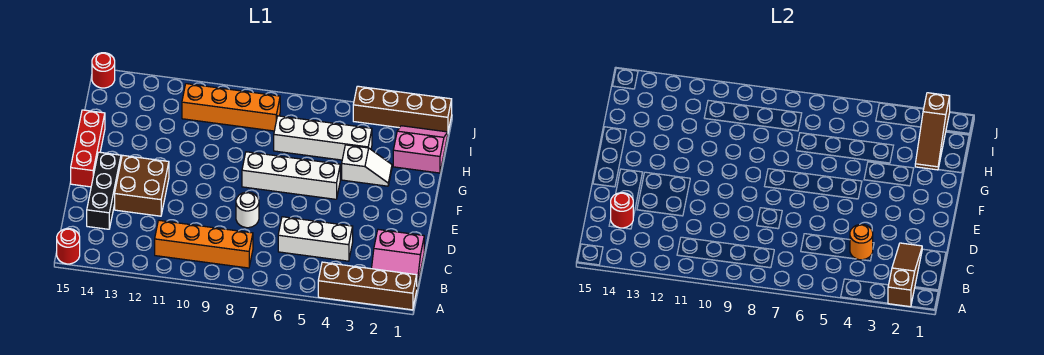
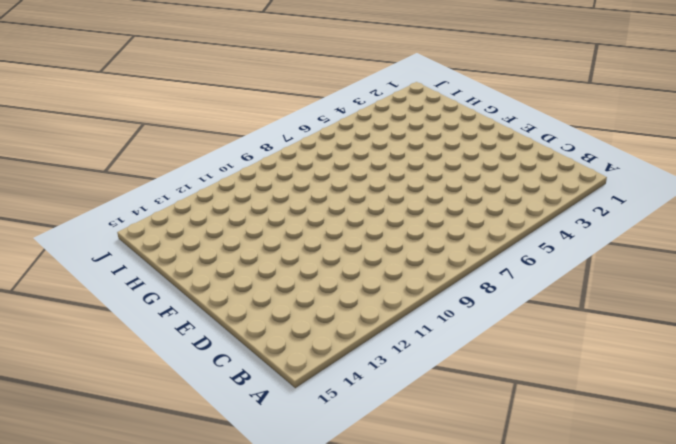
none -> brown brick A1:A4 level 1
none -> red round brick A15 level 1
none -> pink slope B1:C2 level 1 top C

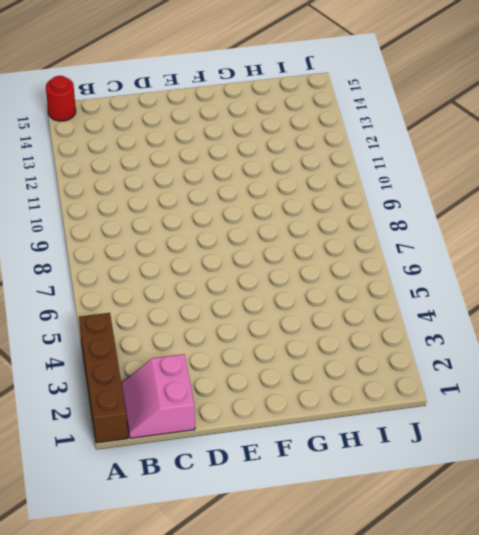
none -> orange brick B8:B11 level 1
none -> white brick C4:C6 level 1
none -> black brick C14:E14 level 1

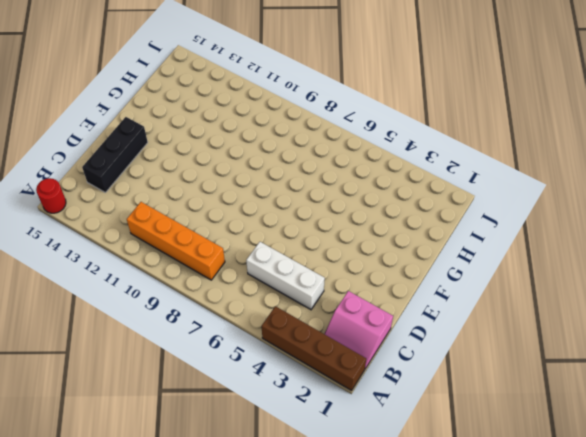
none -> white round brick D8 level 1
none -> brown brick D12:E13 level 1
none -> red brick E15:G15 level 1

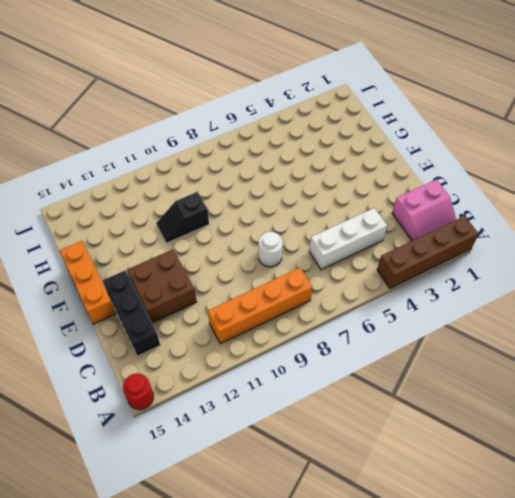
orange brick E15:G15 level 1 -> red brick E15:G15 level 1
black slope G10:G11 level 1 top 10 -> none
none -> white brick F5:F8 level 1
none -> white slope G3:G4 level 1 top 4
none -> pink slope H1:I2 level 1 top H

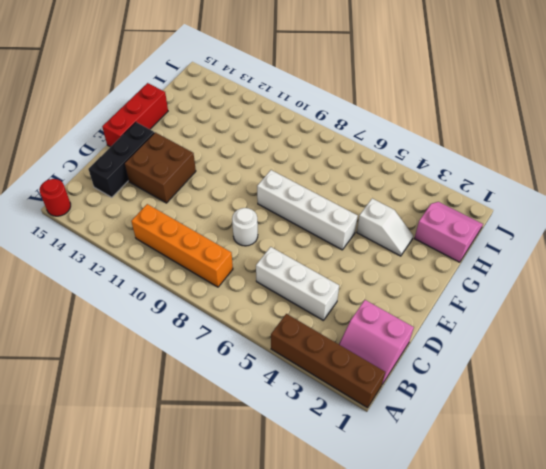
none -> white brick H4:H7 level 1
none -> orange brick I8:I11 level 1
none -> brown brick J1:J4 level 1

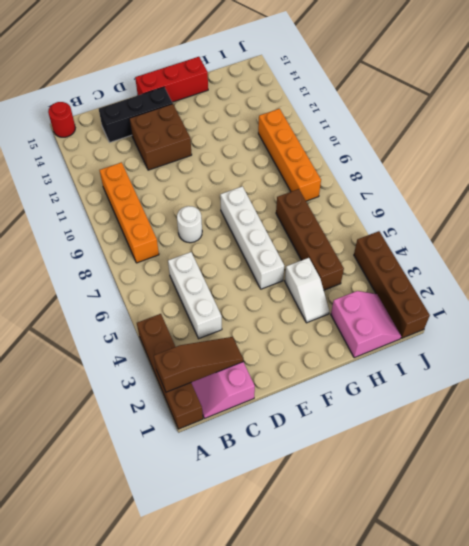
brown brick H4:H7 level 1 -> white brick H4:H7 level 1
none -> red round brick J15 level 1
none -> orange round brick C4 level 2
none -> red round brick C14 level 2

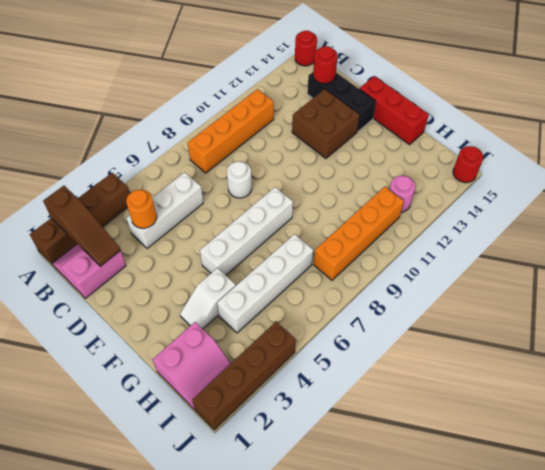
pink round brick I12 level 1 -> none
none -> brown slope H2:J2 level 2 top J

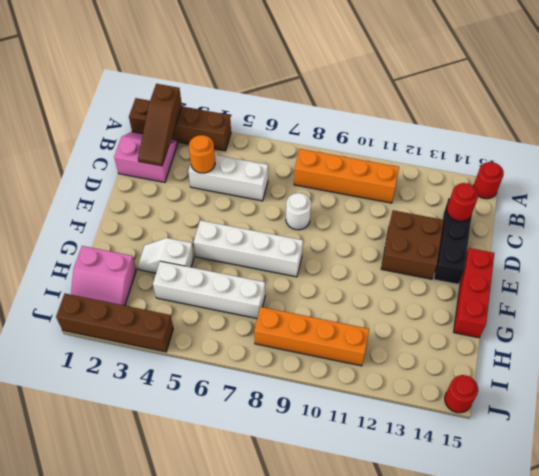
none -> brown slope H2:J2 level 2 top J

